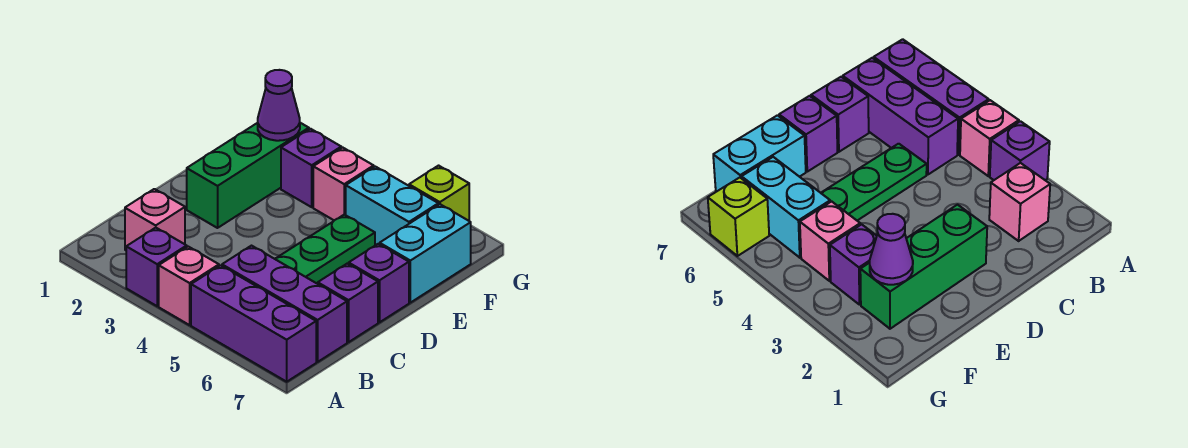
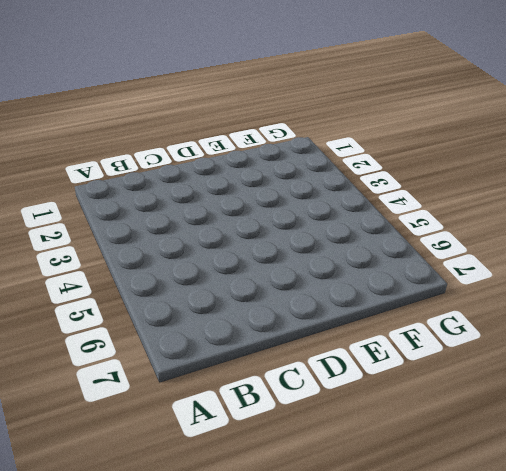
none -> purple brick A3 level 1
none -> pink brick A4 level 1
none -> purple brick A5:A7 level 1

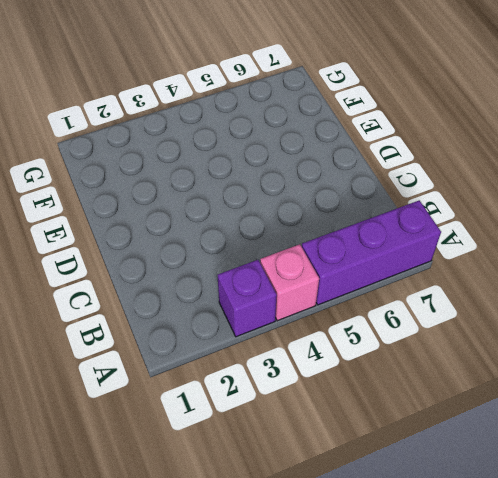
none -> pink brick B2 level 1
none -> purple brick B5:B7 level 1
none -> green plate C5:E5 level 1

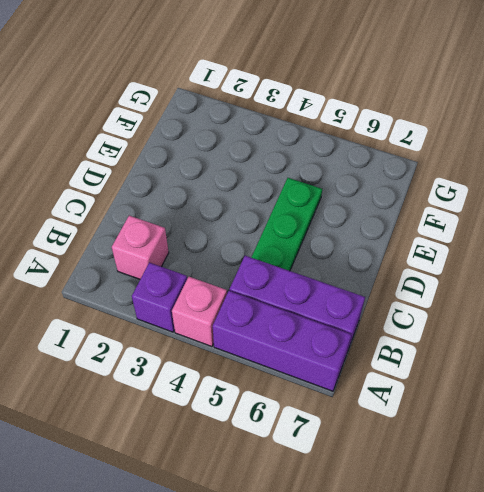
none -> purple brick C7 level 1
none -> green brick D2:F2 level 1
none -> purple brick D7 level 1

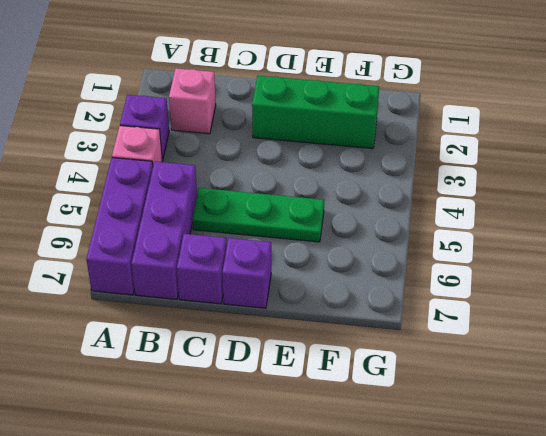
none -> cyan brick E7:F7 level 1
none -> purple brick F3 level 1
none -> pink brick F4 level 1

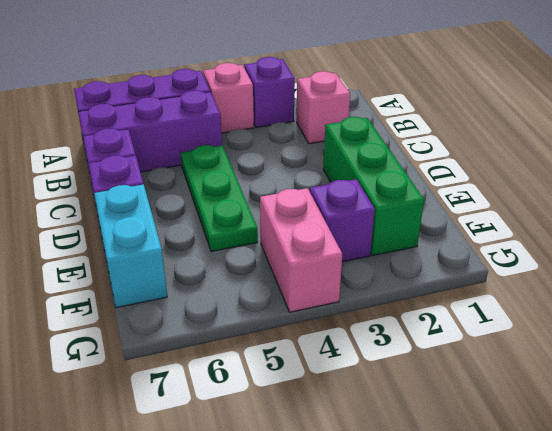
pink brick F4:G4 level 1 -> pink brick F4 level 1
none -> cyan brick F5:F6 level 1
none -> lime brick G6 level 1
none -> purple cone F2 level 2

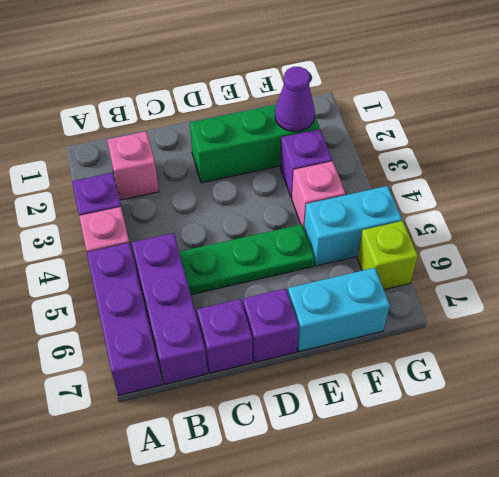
cyan brick F5:G5 level 1 -> cyan brick F5:F6 level 1

